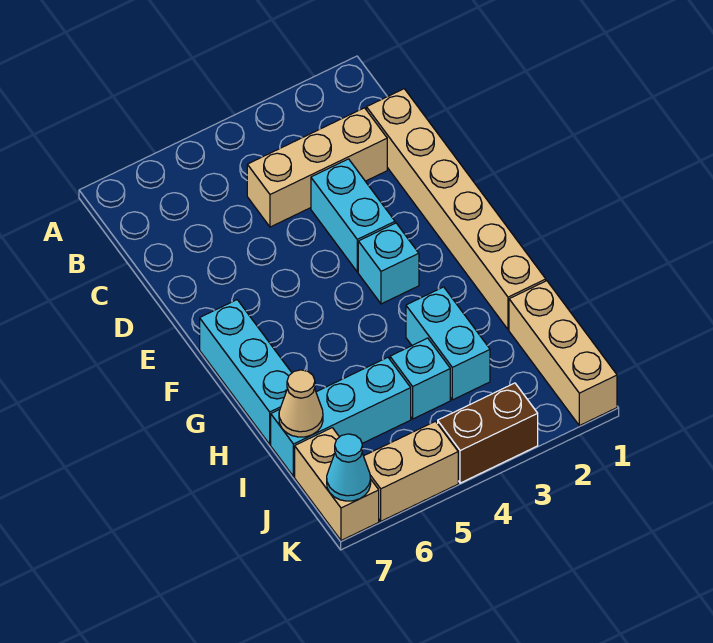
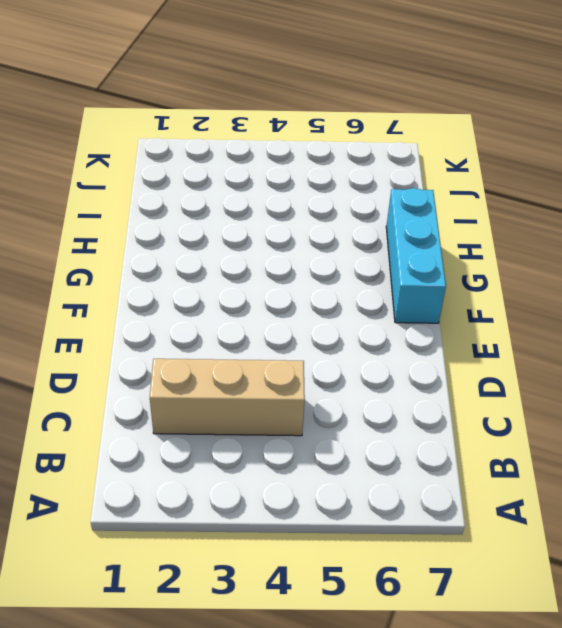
none -> tan brick C1:H1 level 1
none -> cyan brick D3:E3 level 1
none -> cyan brick F3 level 1

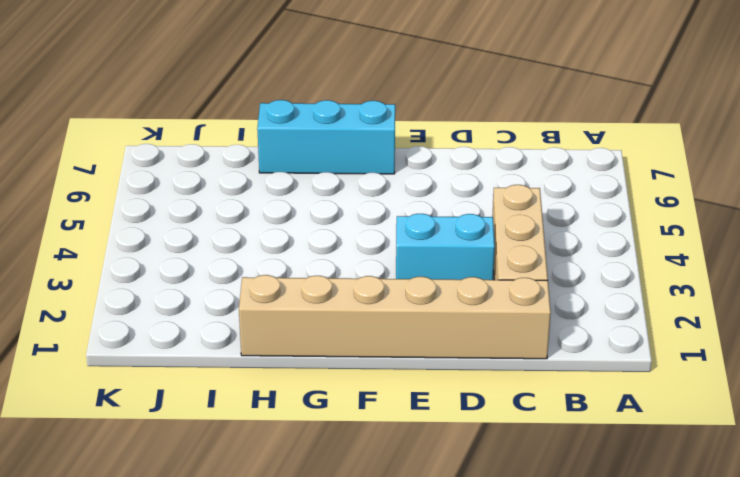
none -> cyan brick F3 level 1
none -> cyan brick H3:I3 level 1
none -> tan brick I1:K1 level 1

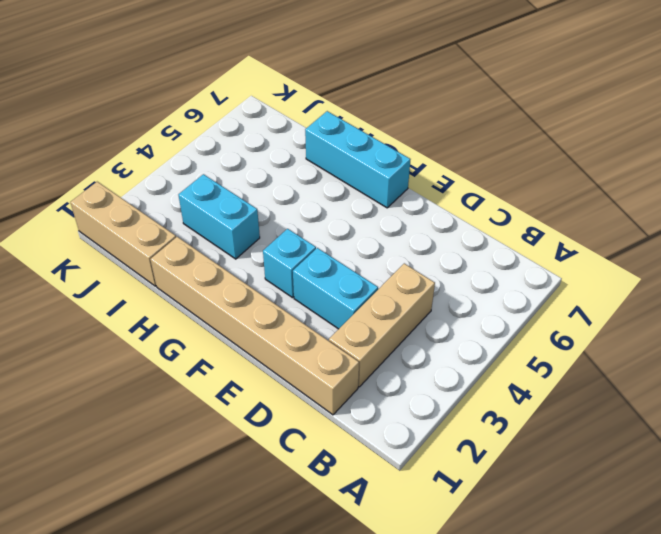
none -> cyan brick I4 level 1
none -> cyan brick I5:I7 level 1
none -> tan brick J7:K7 level 1

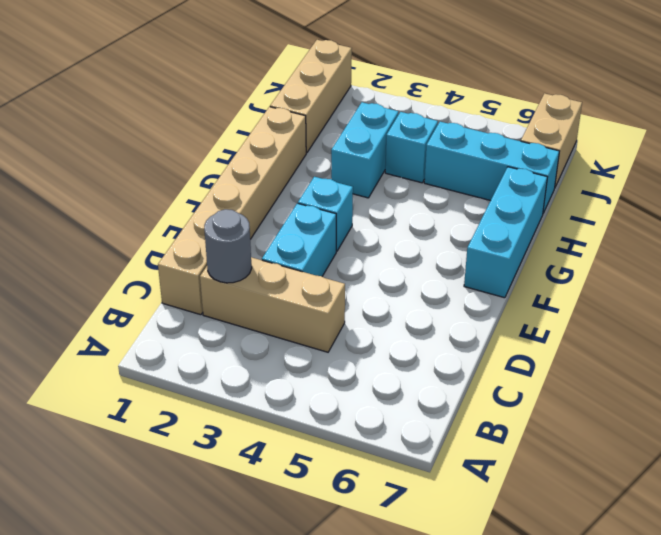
grey round brick C2 level 2 -> none
none -> brown brick K3:K4 level 1
none -> tan brick K5:K6 level 1
none -> tan cone I7 level 2

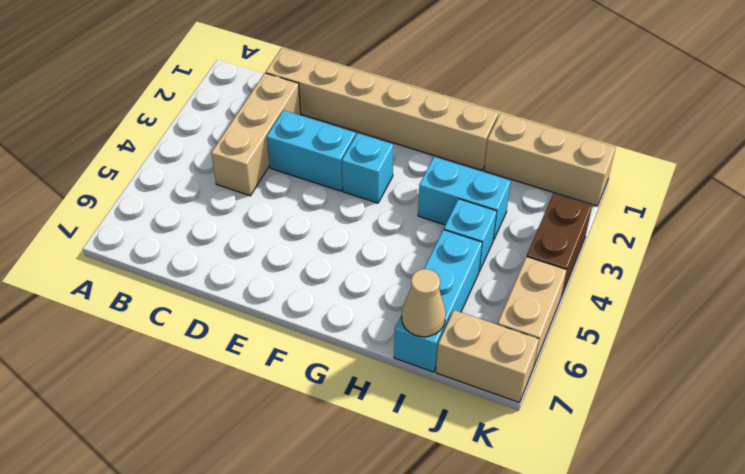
none -> cyan brick F7:H7 level 1
none -> cyan cone K7 level 2

